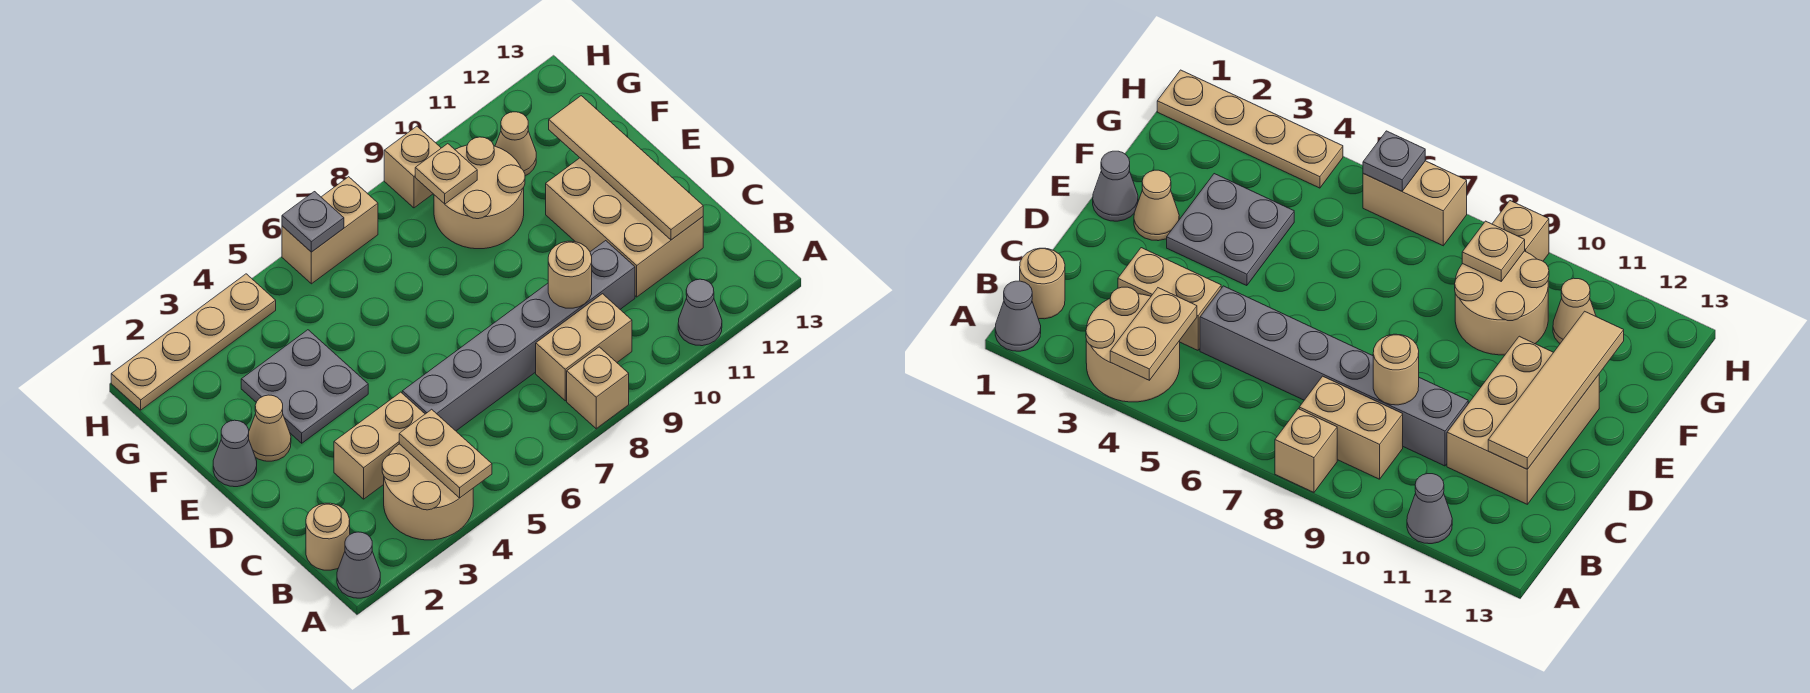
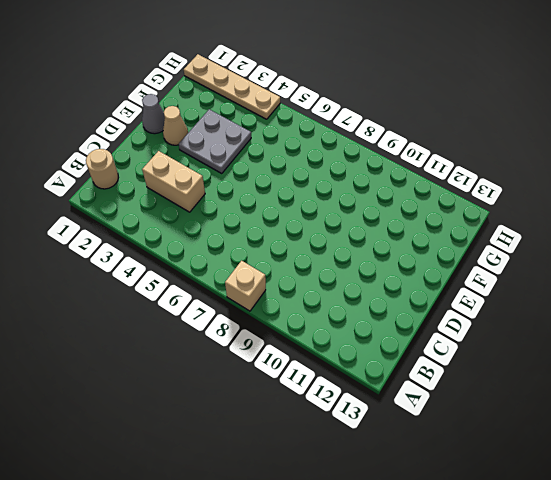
none -> grey cone A1 level 1
none -> tan round brick A3:B4 level 1
none -> grey cone A11 level 1

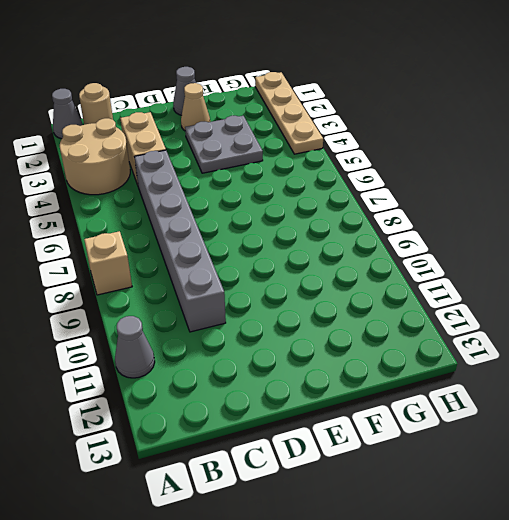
none -> tan brick B8:B9 level 1
none -> tan brick C11:E12 level 1
none -> tan round brick F9:G10 level 1

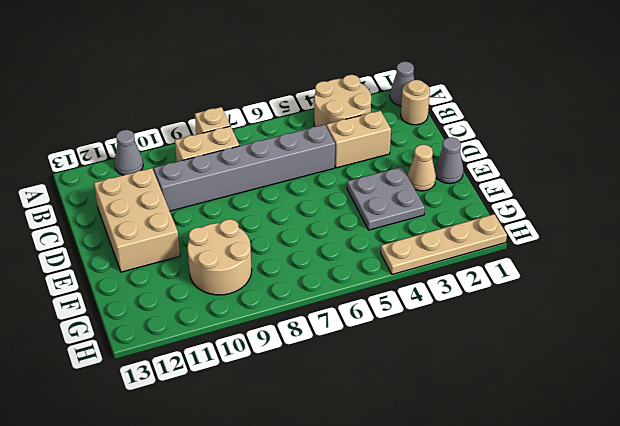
none -> tan cone G11 level 1
none -> tan brick H6:H7 level 1
none -> tan brick H9 level 1

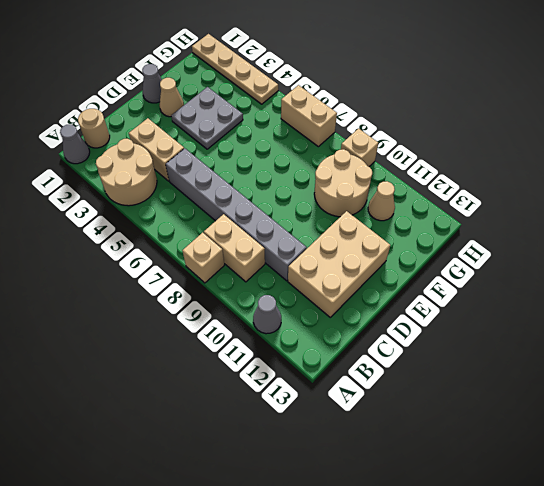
none -> tan plate A4:B4 level 2
none -> tan round brick C9 level 2
none -> tan tile C12:F12 level 2

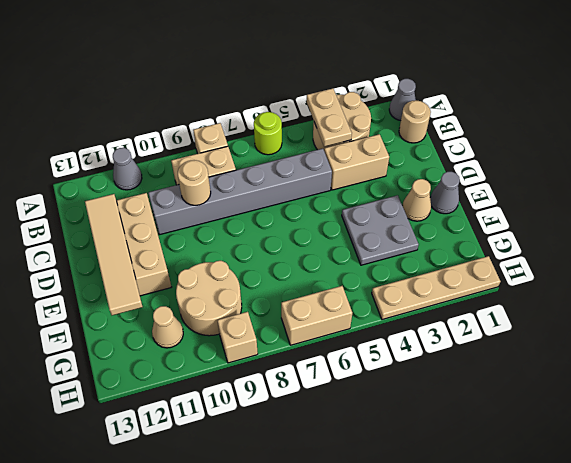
lime round brick A6 level 1 -> none
none -> tan plate G9 level 2
none -> grey plate H6 level 2

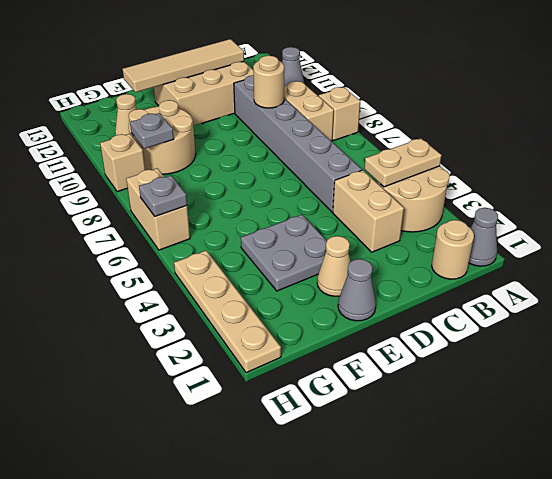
grey plate G9 level 2 -> tan plate G9 level 2

